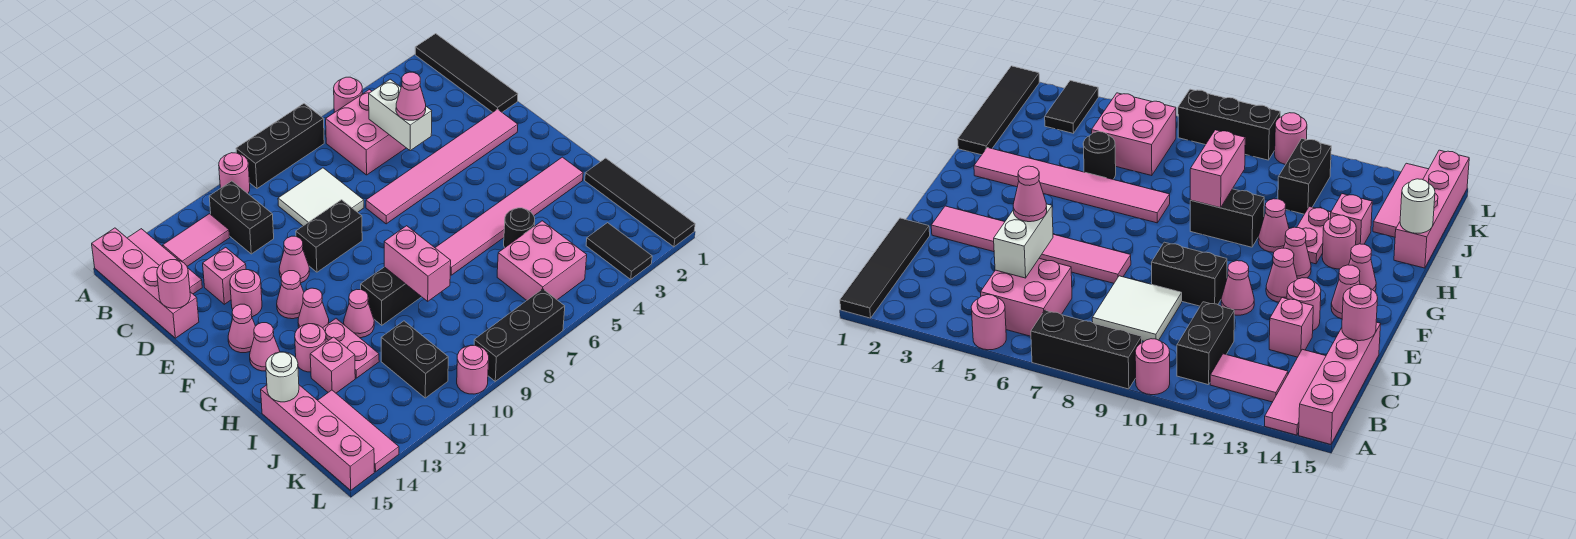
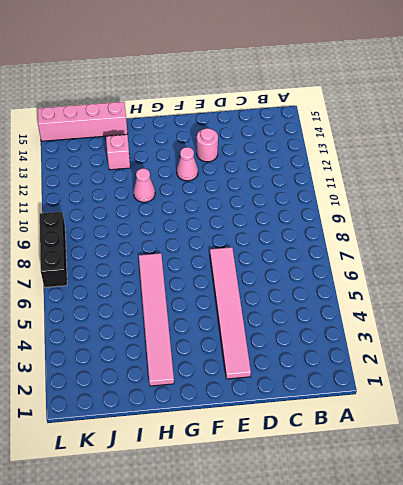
none -> black tile A1:D1 level 1
none -> pink round brick A5 level 1
none -> black brick A7:A9 level 1
none -> pink round brick A10 level 1

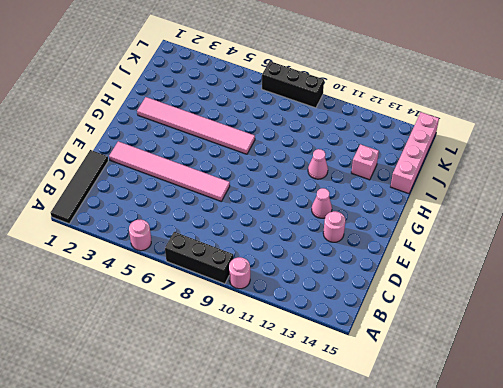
none -> pink tile A14:C14 level 1
none -> pink brick A15:D15 level 1
none -> pink brick B5:C6 level 1
none -> black brick B11:C11 level 1

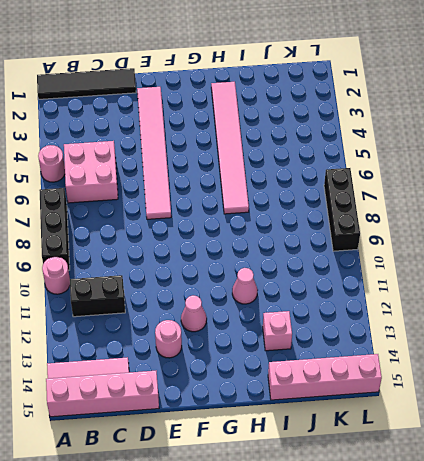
none -> pink tile B12:B13 level 1
none -> white tile C8:D9 level 1
none -> pink brick D13 level 1
none -> black brick E9:E10 level 1

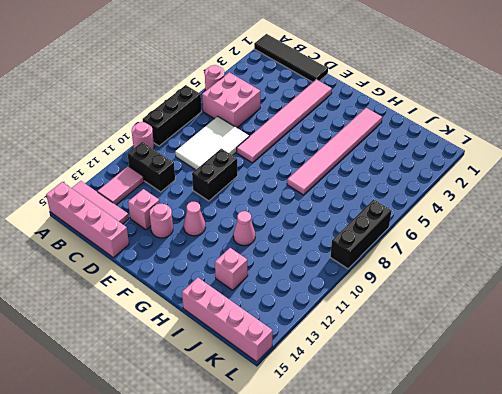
white tile C7:D9 level 1 -> white tile C8:D9 level 1
none -> pink cone E11 level 1
none -> pink cone F14 level 1
none -> pink cone G12 level 1
none -> pink cone G14 level 1

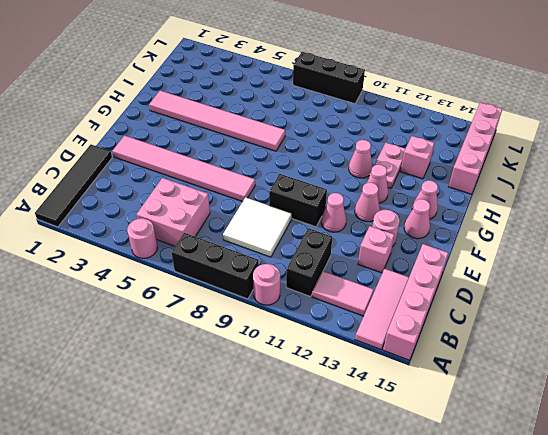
none -> black brick H9:H10 level 1
none -> pink round brick H13 level 1
none -> black tile I1:L1 level 1
none -> black round brick I5 level 1

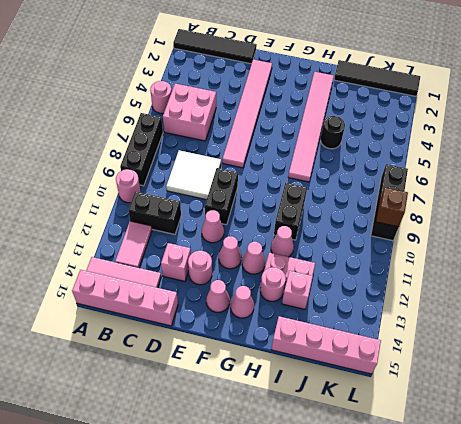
brown brick L9 level 2 -> none
none -> pink brick J5:K6 level 1
none -> black brick J11:K11 level 1
none -> pink tile J14:L14 level 1
none -> black tile K3:L3 level 1

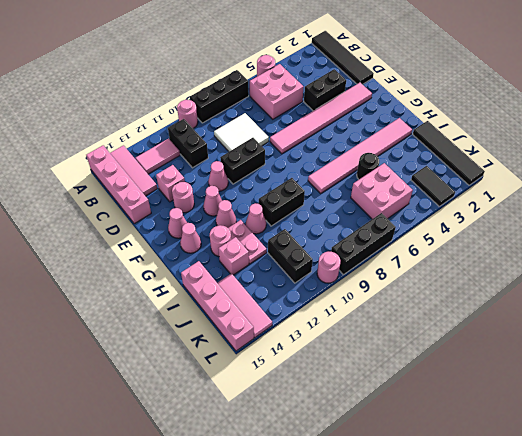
black brick D3:D4 level 1 -> none
none -> white brick C5:D5 level 2
none -> pink round brick D15 level 2
none -> pink brick H9:I9 level 2
none -> white round brick I15 level 2

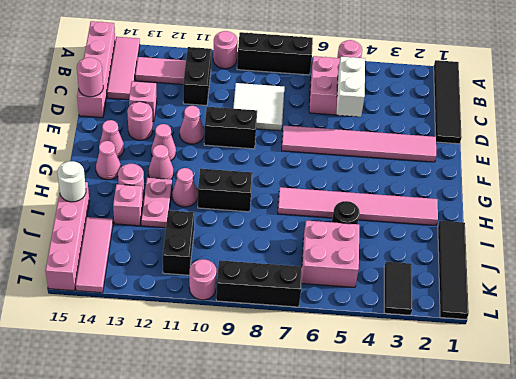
none -> pink brick H9:I9 level 2
none -> pink cone D5 level 3

